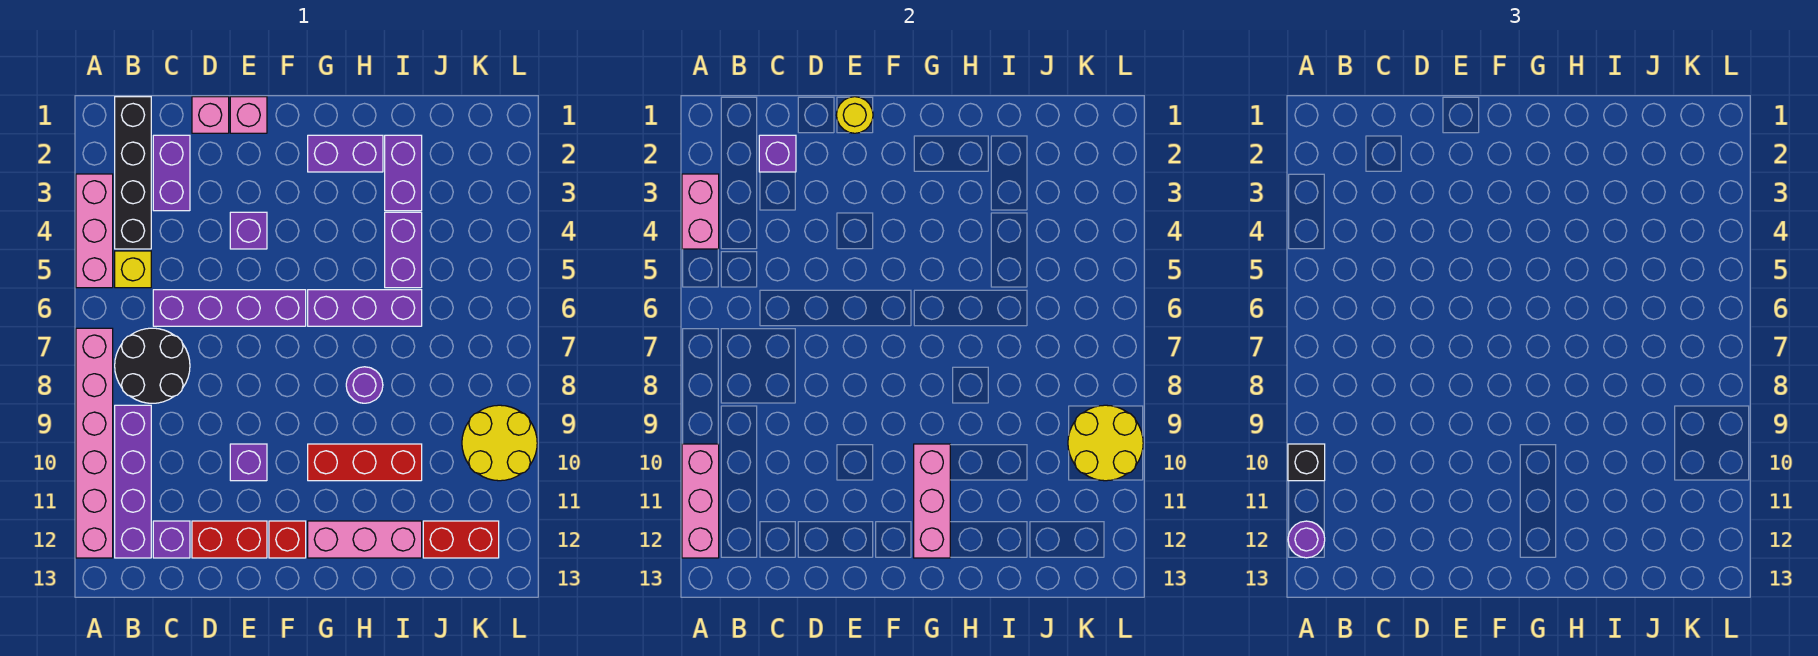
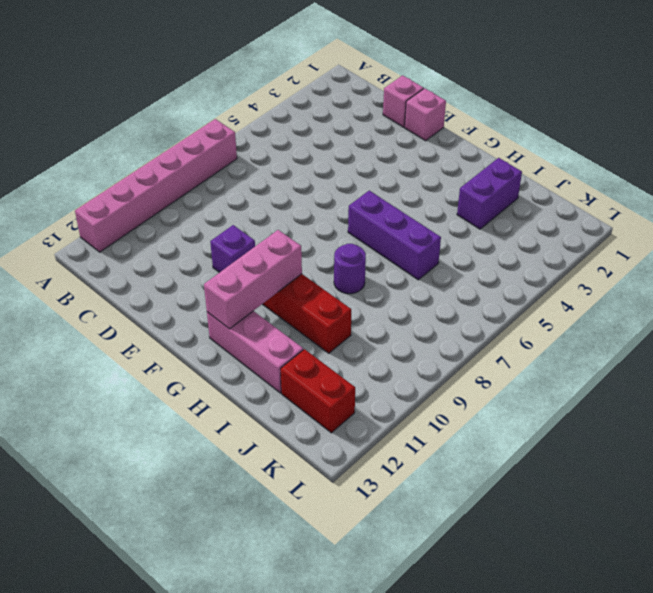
none -> pink brick A3:A5 level 1
none -> black brick B1:B4 level 1
none -> yellow brick B5 level 1
none -> black round brick B7:C8 level 1

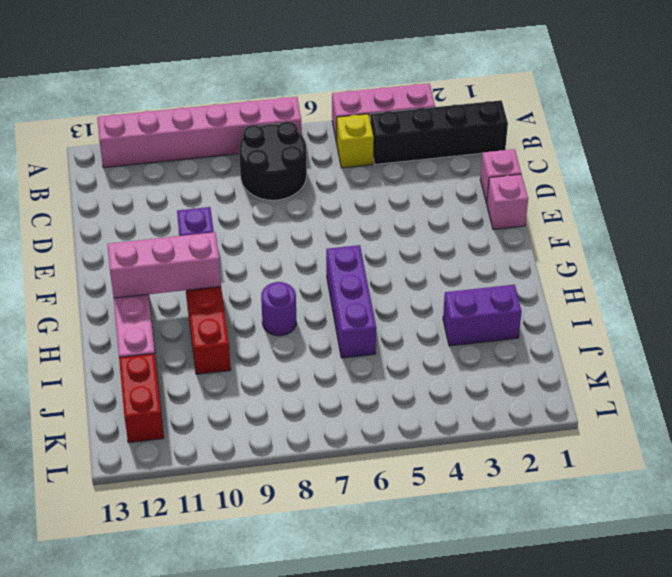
none -> purple brick B9:B12 level 1
none -> purple brick C2:C3 level 1
none -> purple brick C6:F6 level 1
none -> purple brick C12 level 1

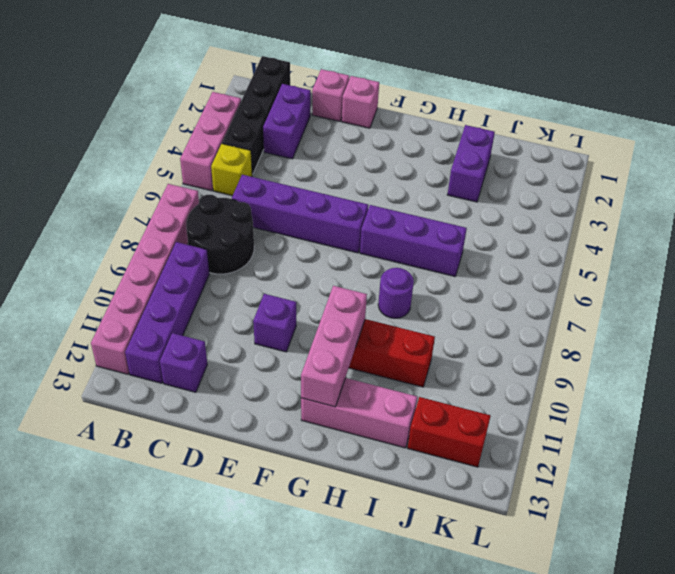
none -> red brick D12:E12 level 1
none -> purple brick E4 level 1
none -> red brick F12 level 1
none -> purple brick G2:H2 level 1

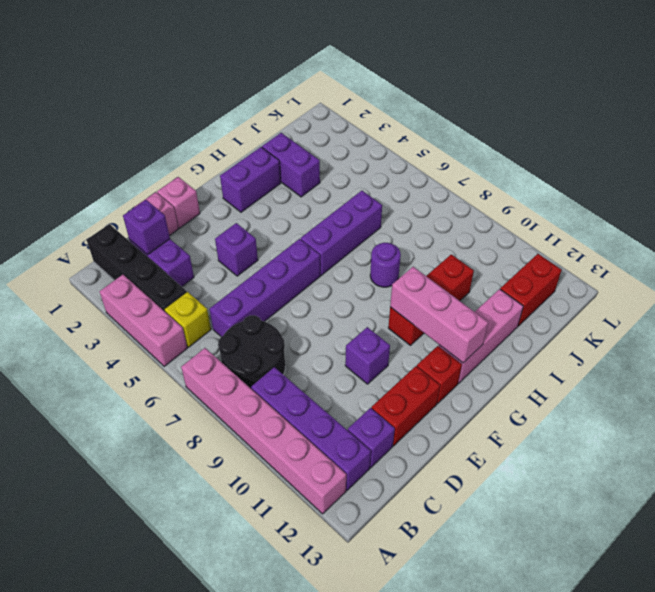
none -> purple brick I4:I5 level 1
none -> yellow round brick K9:L10 level 1
none -> pink brick A3:A4 level 2
none -> pink brick A10:A12 level 2

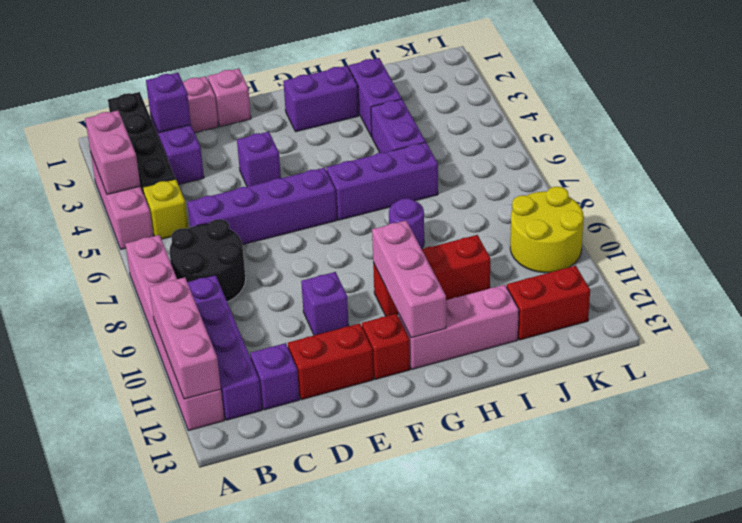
none -> yellow round brick E1 level 2
none -> yellow round brick K9:L10 level 2
none -> black brick A10 level 3
none -> purple round brick A12 level 3

